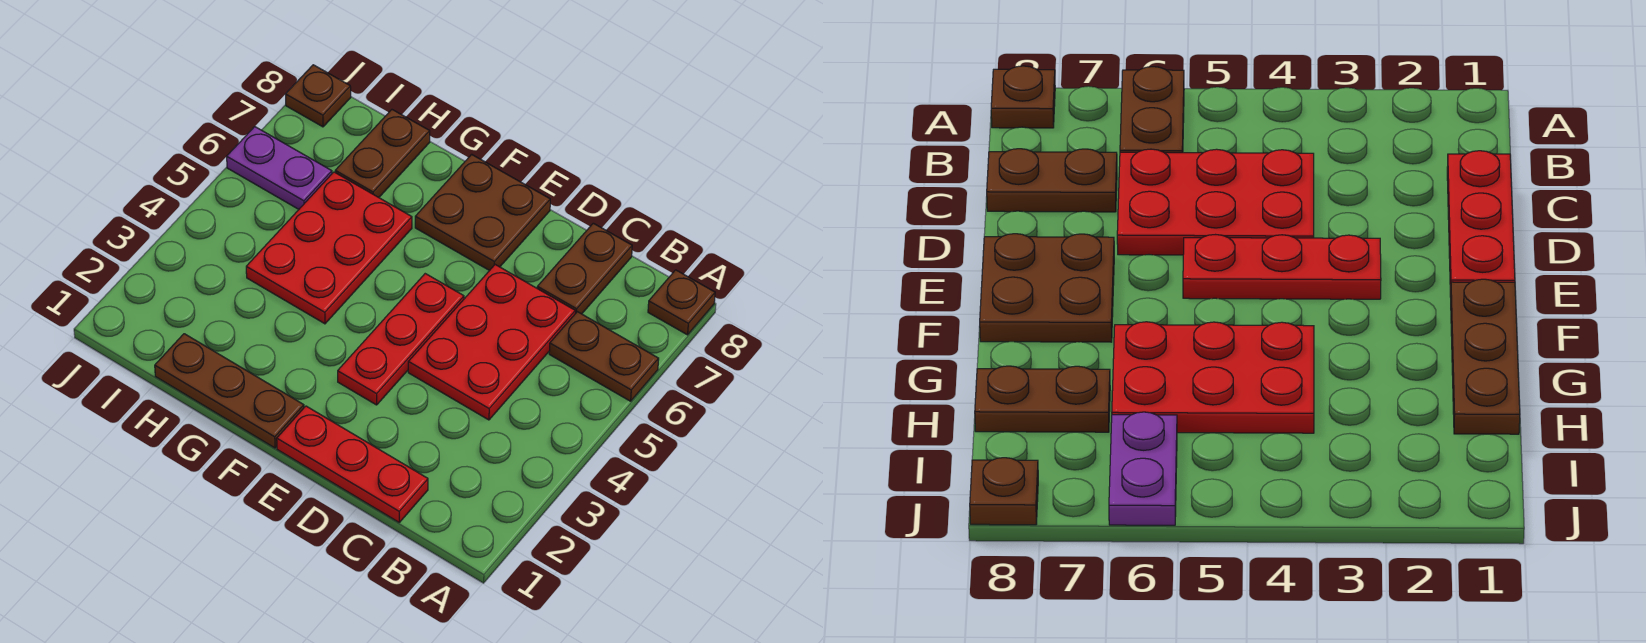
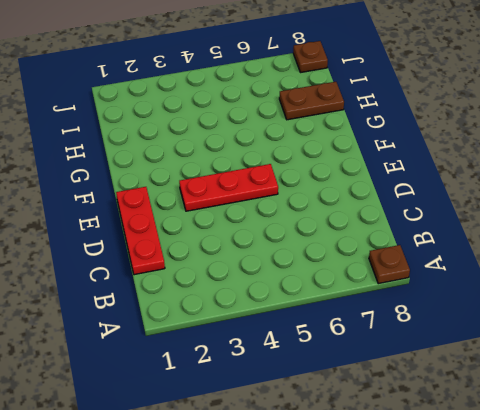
none -> brown plate A6:B6 level 1
none -> red plate C4:D6 level 1
none -> brown plate C7:C8 level 1

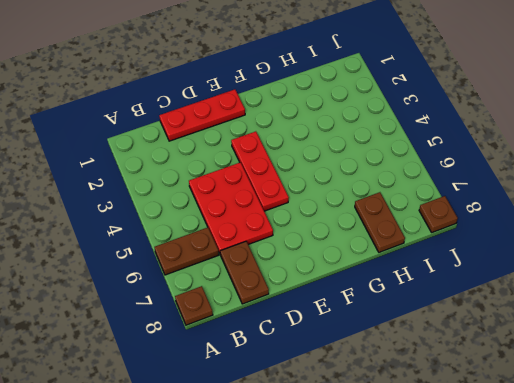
none -> brown plate E7:F8 level 1
none -> brown plate F1:H1 level 1
none -> red plate G4:H6 level 1

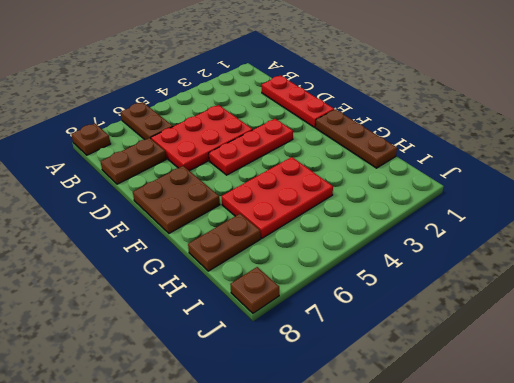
none -> purple plate I6:J6 level 1

